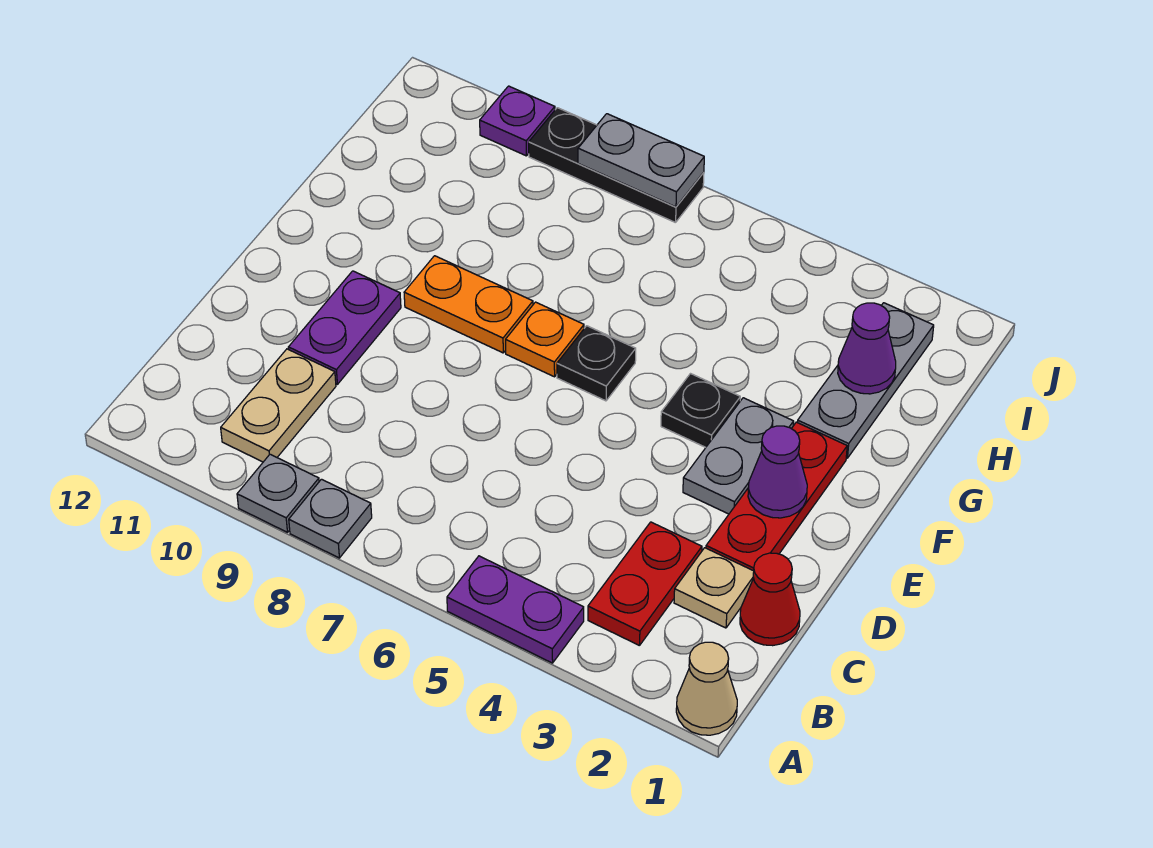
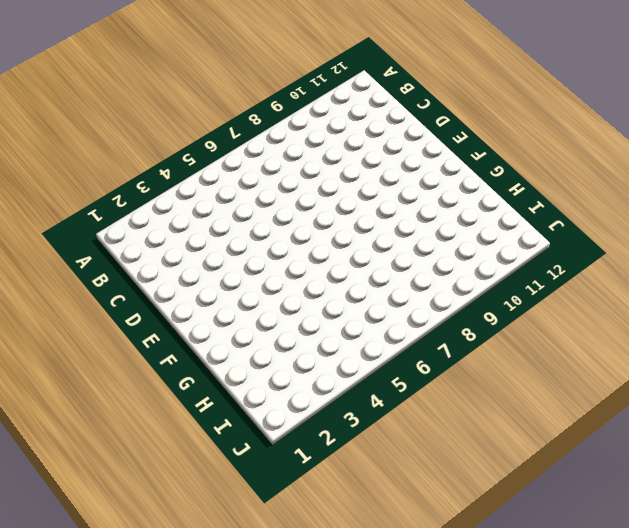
none -> tan cone A1 level 1
none -> purple plate A4:A5 level 1
none -> grey plate A8 level 1

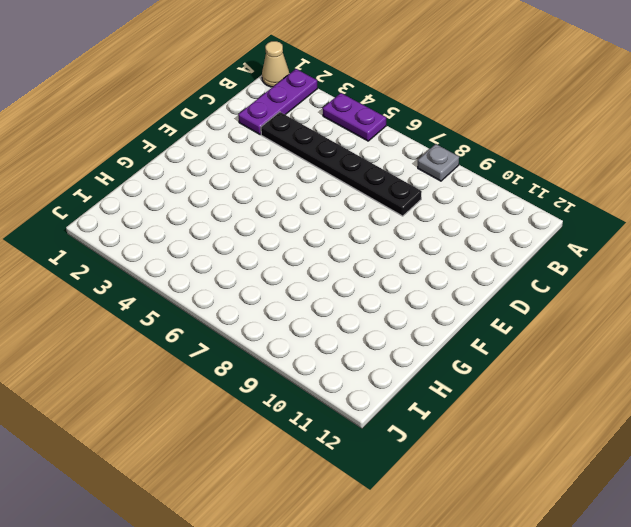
purple plate A2:C2 level 1 -> tan plate C2 level 1
black plate C3:C8 level 1 -> red plate B3:C3 level 1
none -> grey plate A9 level 1
none -> tan plate B10:C10 level 1
none -> red cone C1 level 1

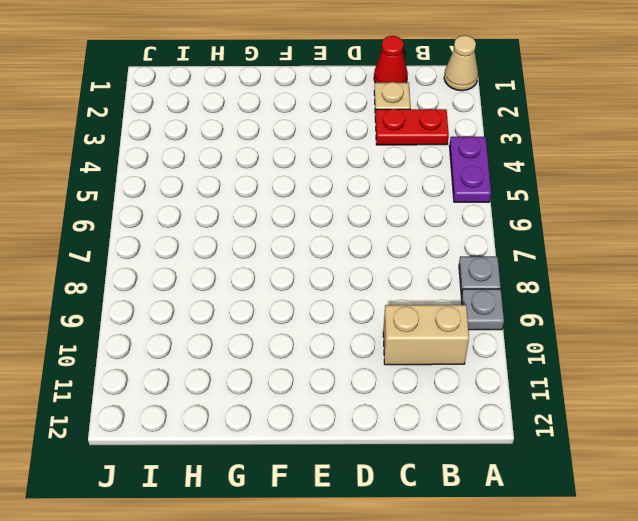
tan brick B10:C10 level 1 -> tan plate B10:C10 level 1
none -> red plate D2:F2 level 1
none -> purple plate D10:E10 level 1
none -> grey plate E3:F3 level 1

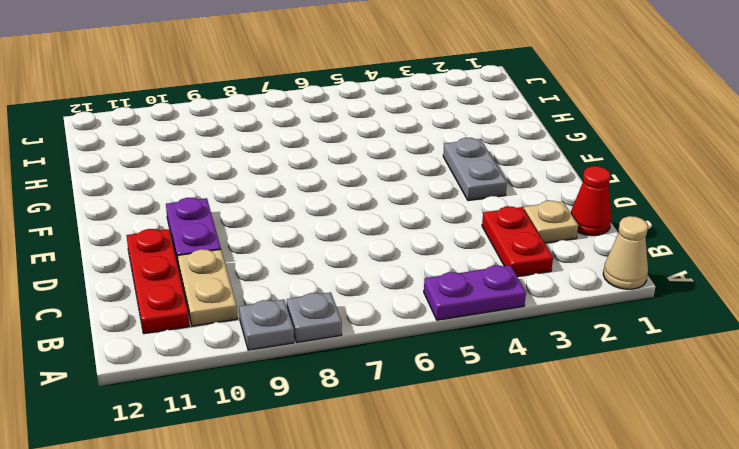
red plate B11:D11 level 1 -> red plate D2:F2 level 1
none -> black plate F4 level 1
none -> black plate F6 level 1
none -> orange plate F7 level 1

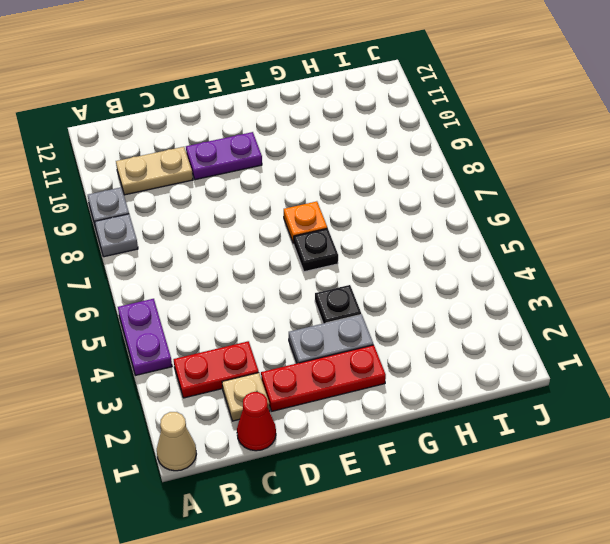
none -> orange plate F8:F9 level 1
none -> grey plate G2:I2 level 1
none -> black plate J7:J9 level 1

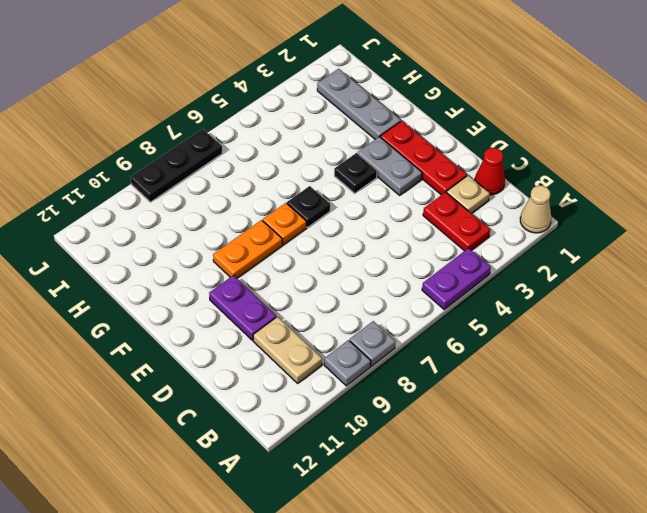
none -> purple plate J10 level 1
none -> purple cone E2 level 2
none -> purple cone H2 level 2

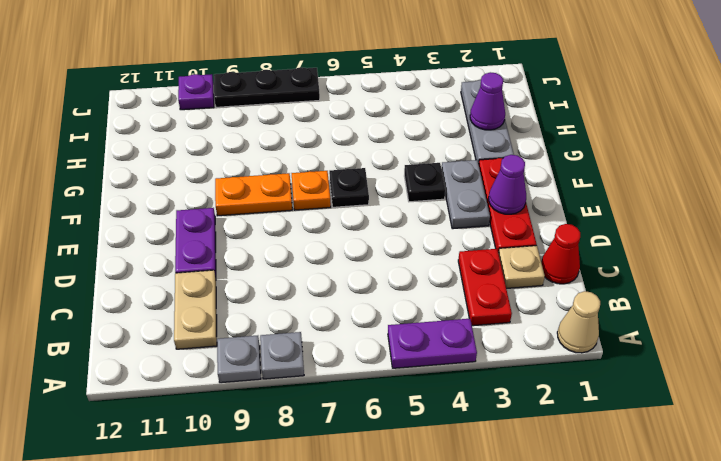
none -> grey plate J7:J8 level 2

